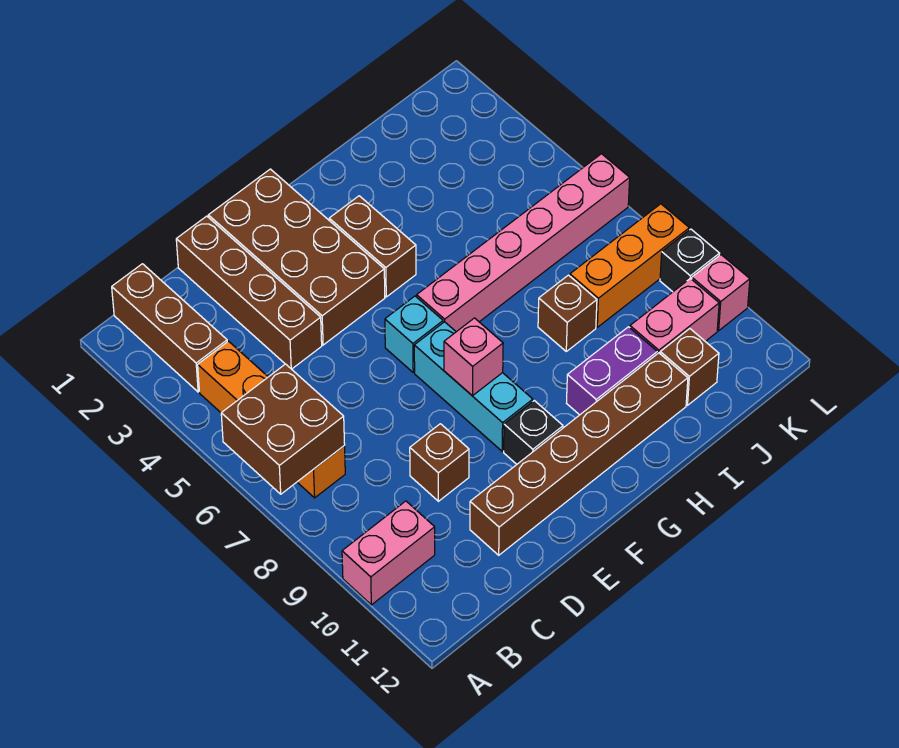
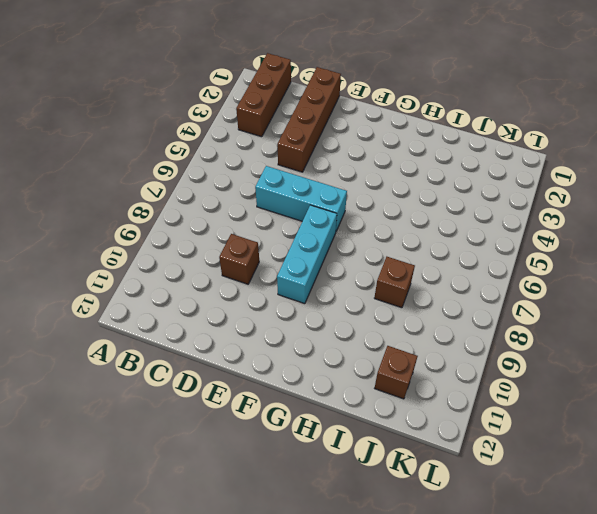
cyan brick D6:F6 level 1 -> cyan brick F6 level 1
none -> pink brick A10:B10 level 1
none -> orange brick B4:B7 level 1
none -> brown brick D11:I11 level 1

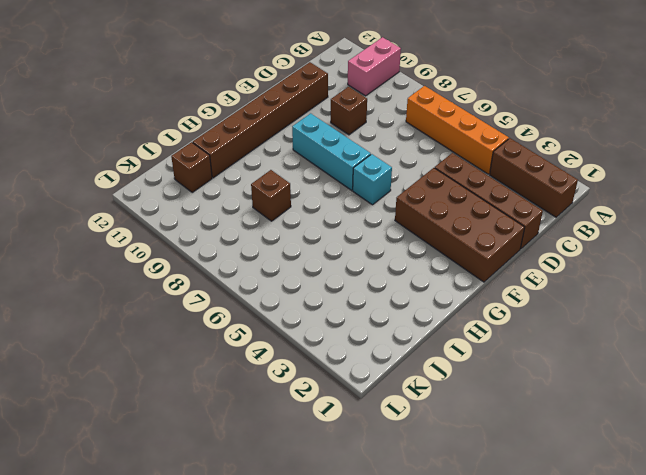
none -> black brick F10 level 1
none -> brown brick G3:G4 level 1
none -> pink brick G6:L6 level 1

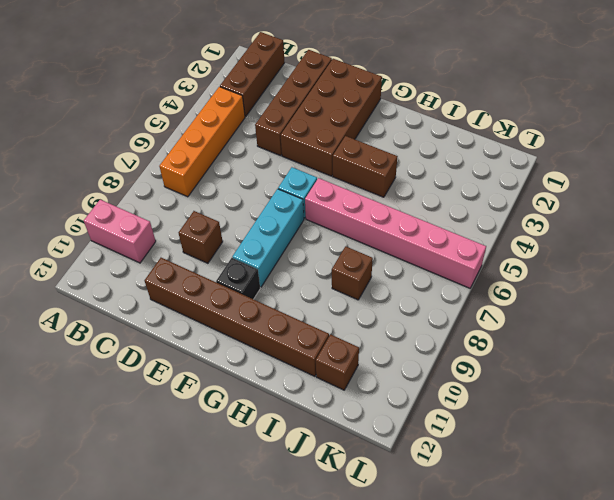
brown brick G4:H4 level 1 -> brown brick G3:G4 level 1
none -> purple brick H10:I10 level 1
none -> orange brick J8:L8 level 1
none -> pink brick J10:K10 level 1

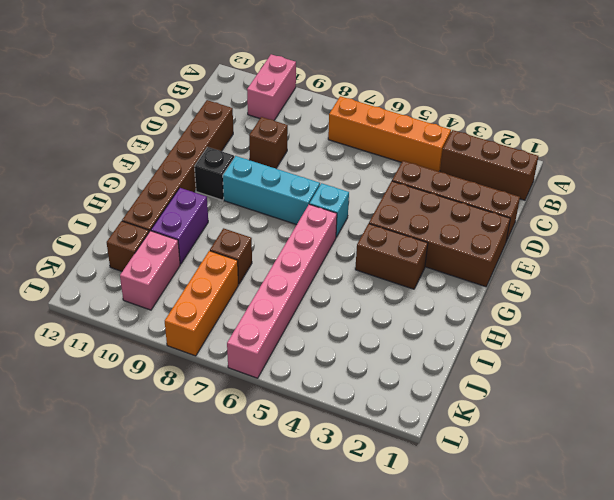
none -> black brick L9 level 1
none -> pink brick L10 level 1
none -> brown brick A6:B7 level 2

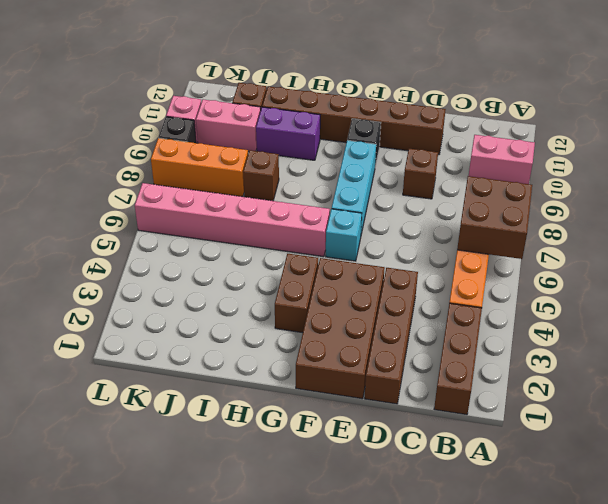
none -> pink brick F8 level 2

